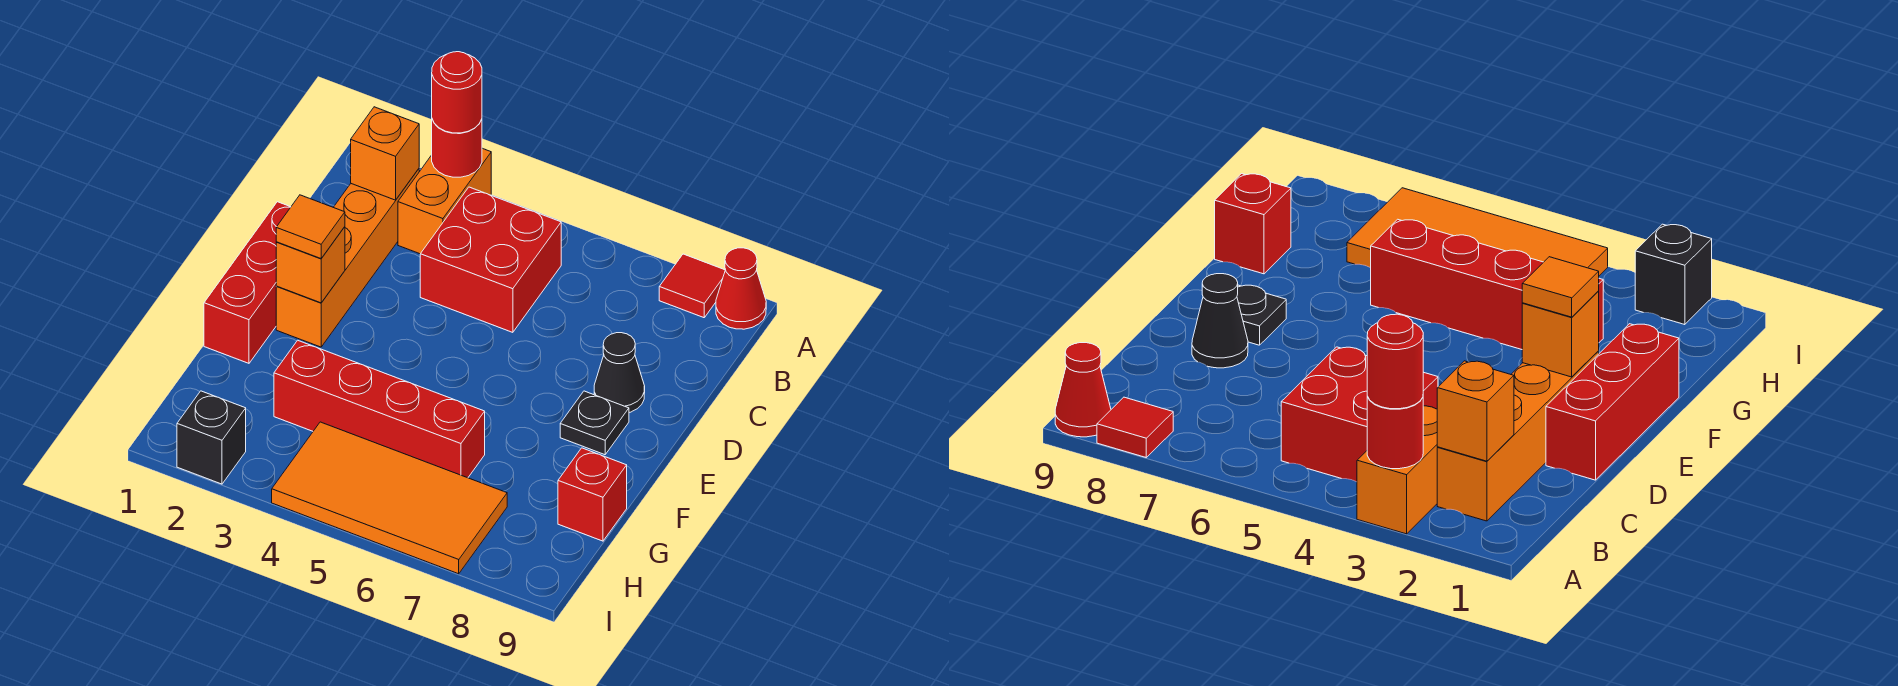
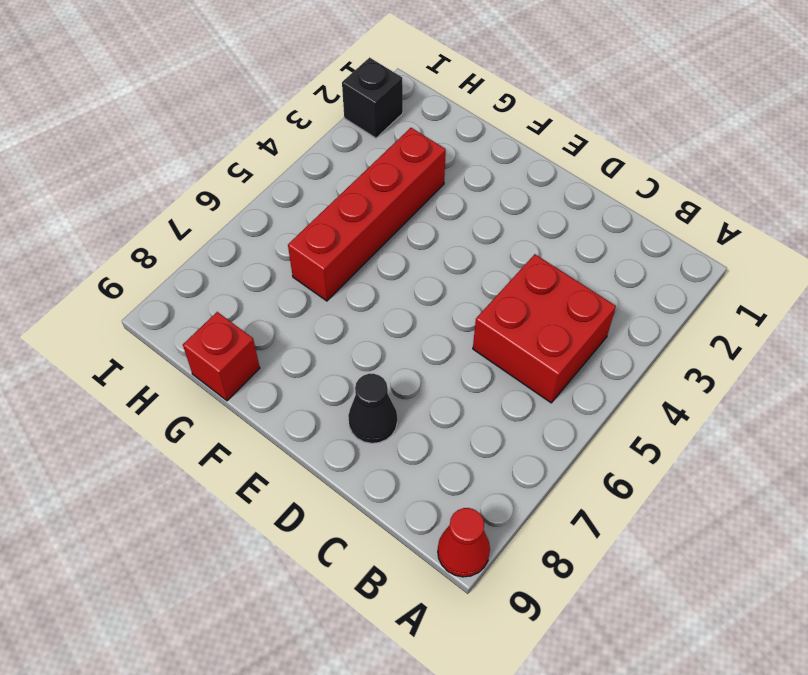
none -> orange brick A3:B3 level 1
none -> red tile A8 level 1
none -> orange brick B2:E2 level 1

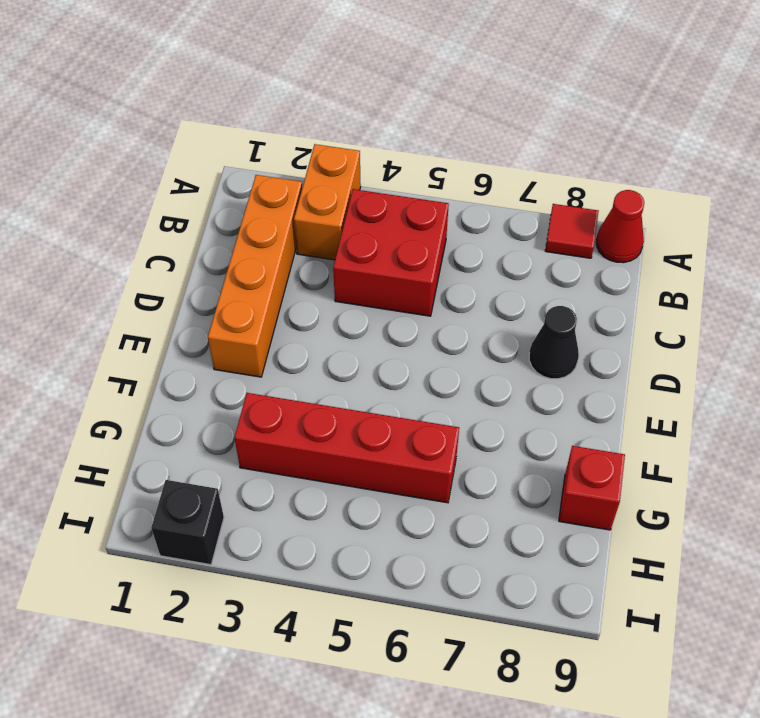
none -> red brick D1:F1 level 1
none -> black plate E8 level 1
none -> orange tile H4:I7 level 1

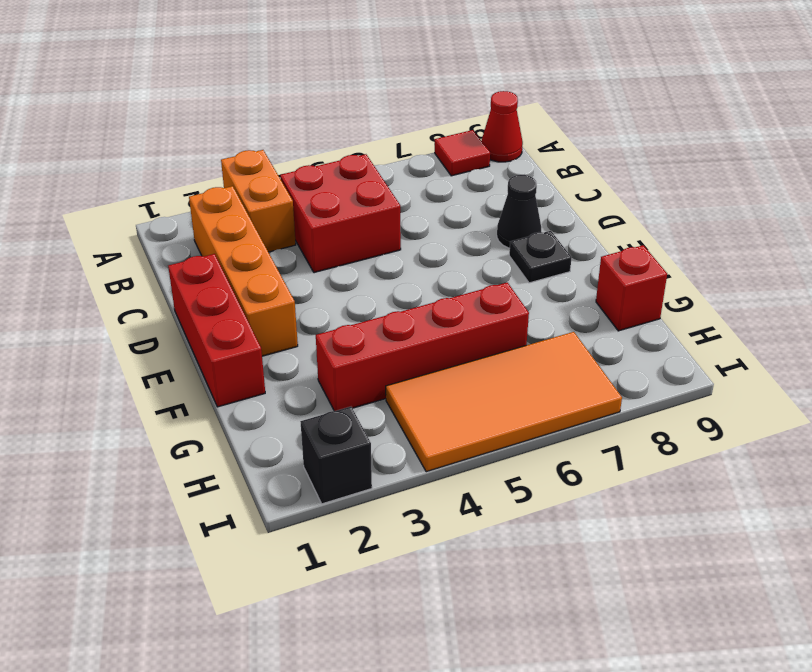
none -> red round brick A3 level 2
none -> orange brick B2 level 2
none -> orange brick E2 level 2

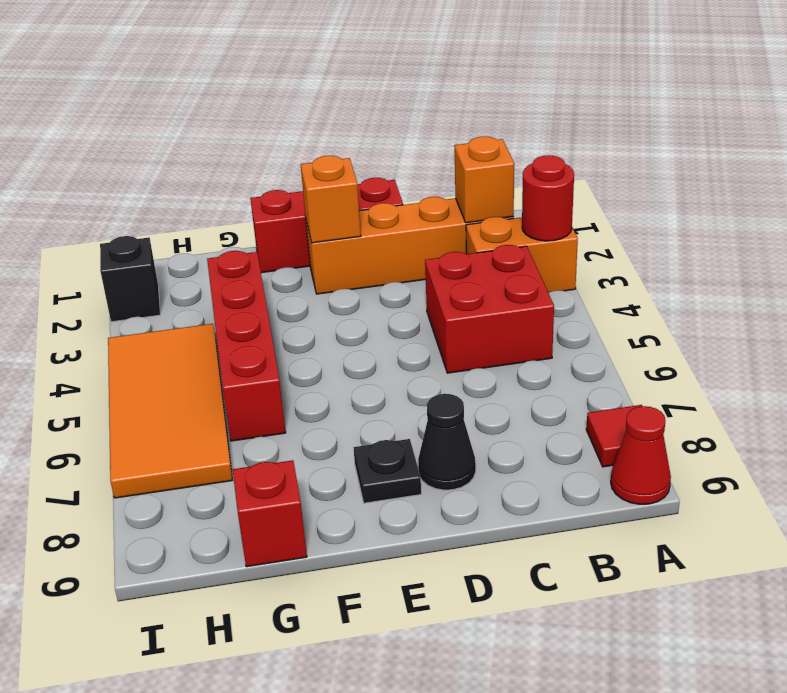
none -> red round brick A3 level 3
none -> orange tile E2 level 3

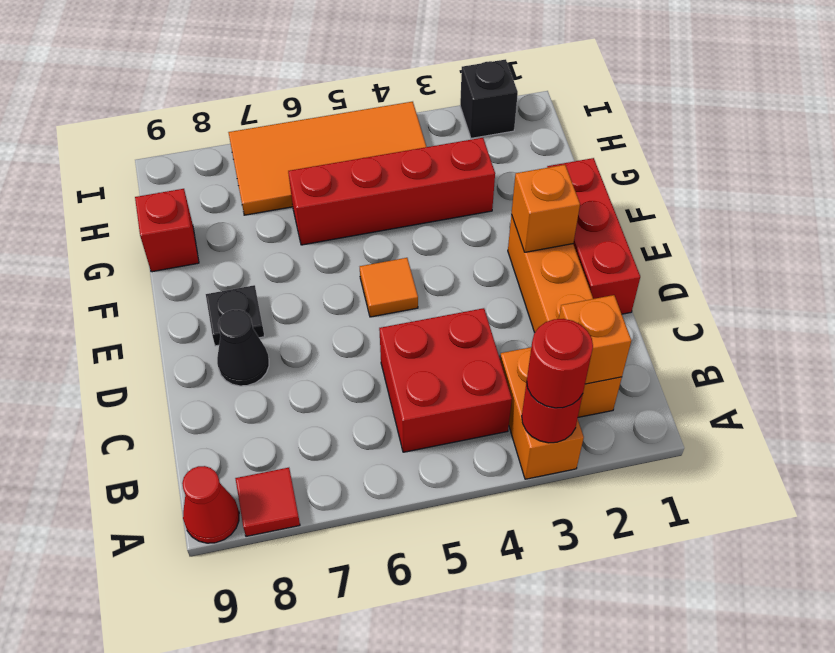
orange tile E5 level 1 -> orange tile E2 level 3

